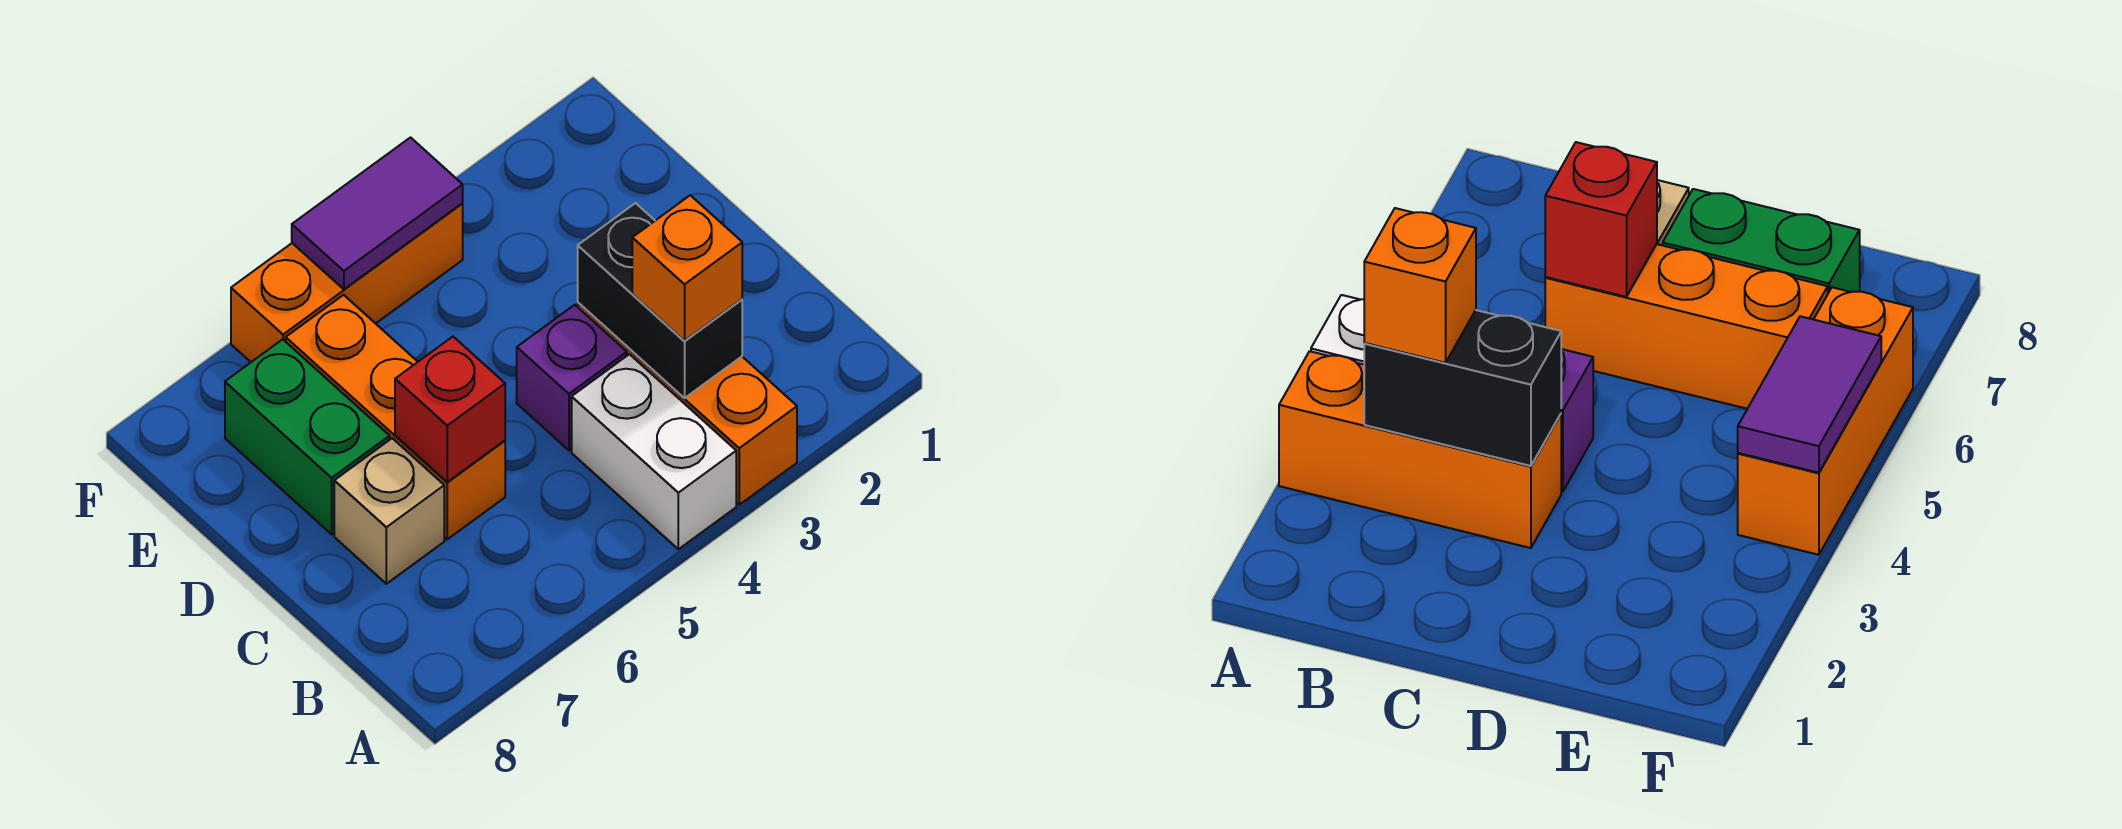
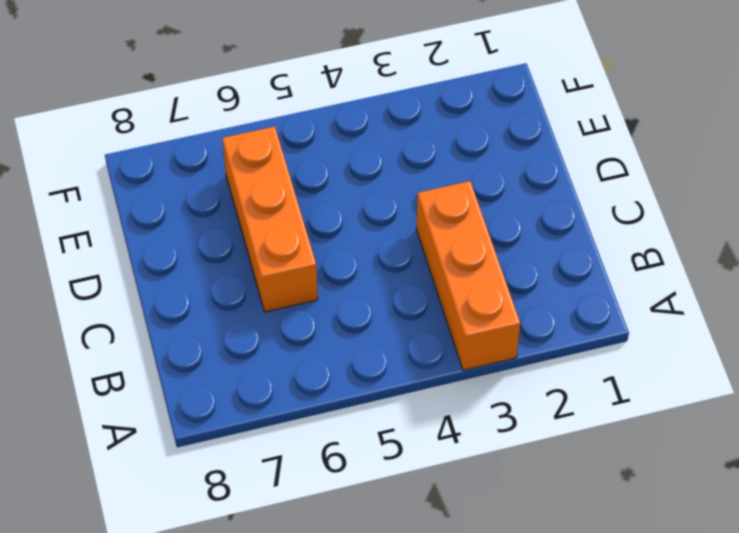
none -> white brick A4:B4 level 1
none -> purple brick C4 level 1

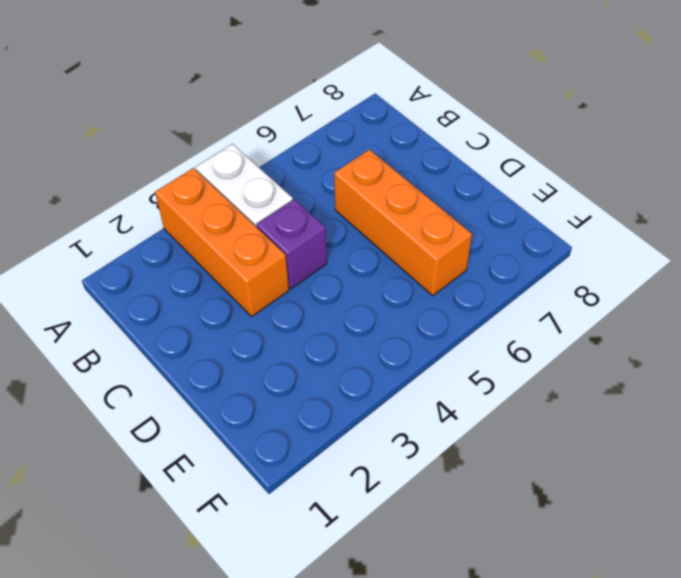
none -> tan brick C7 level 1
none -> green brick D7:E7 level 1

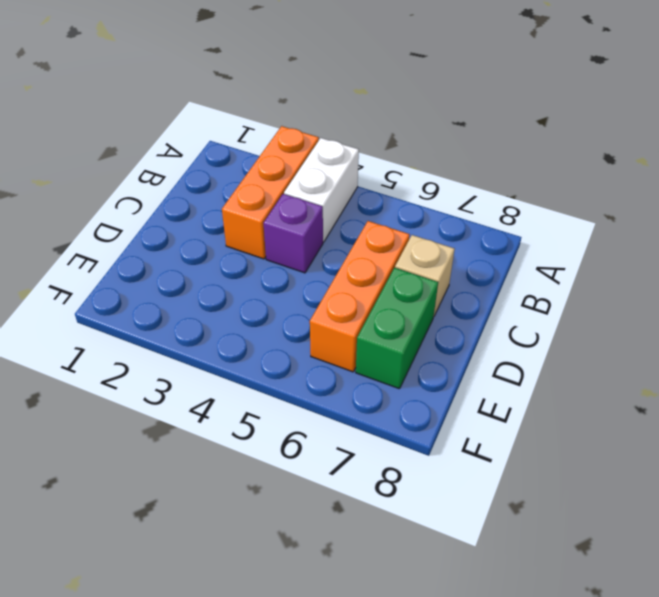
none -> orange brick F4:F6 level 1
none -> black brick B3:C3 level 2

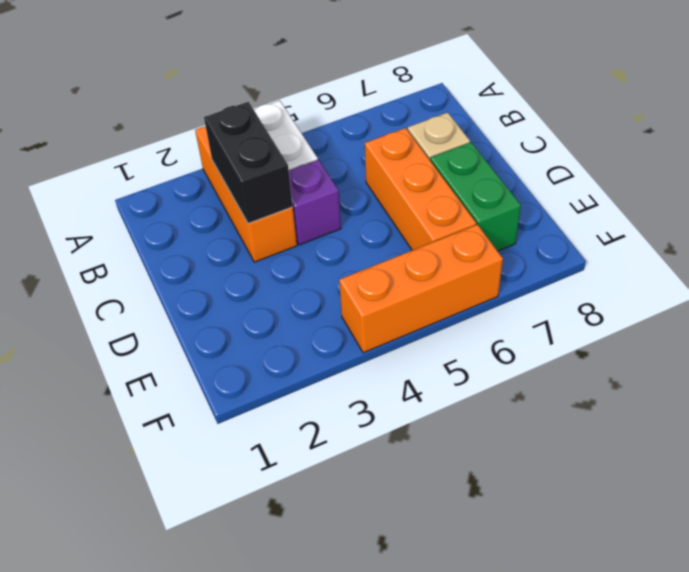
none -> red brick C6 level 2
none -> purple tile F4:F5 level 2

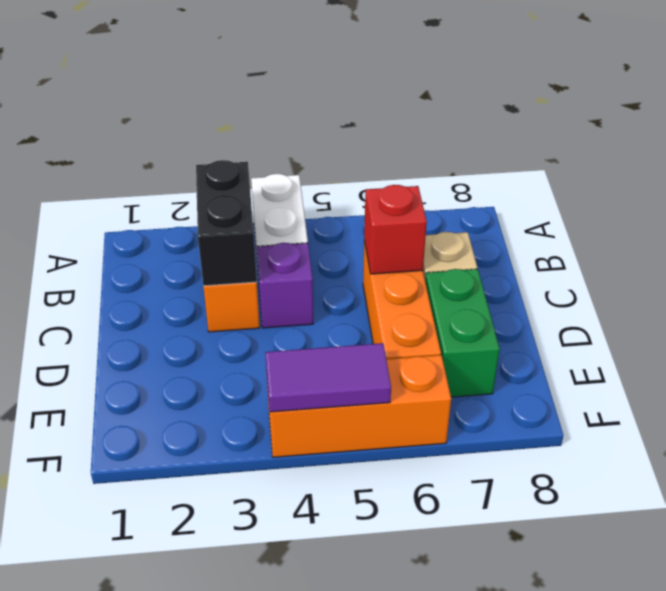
none -> orange brick B3 level 3

